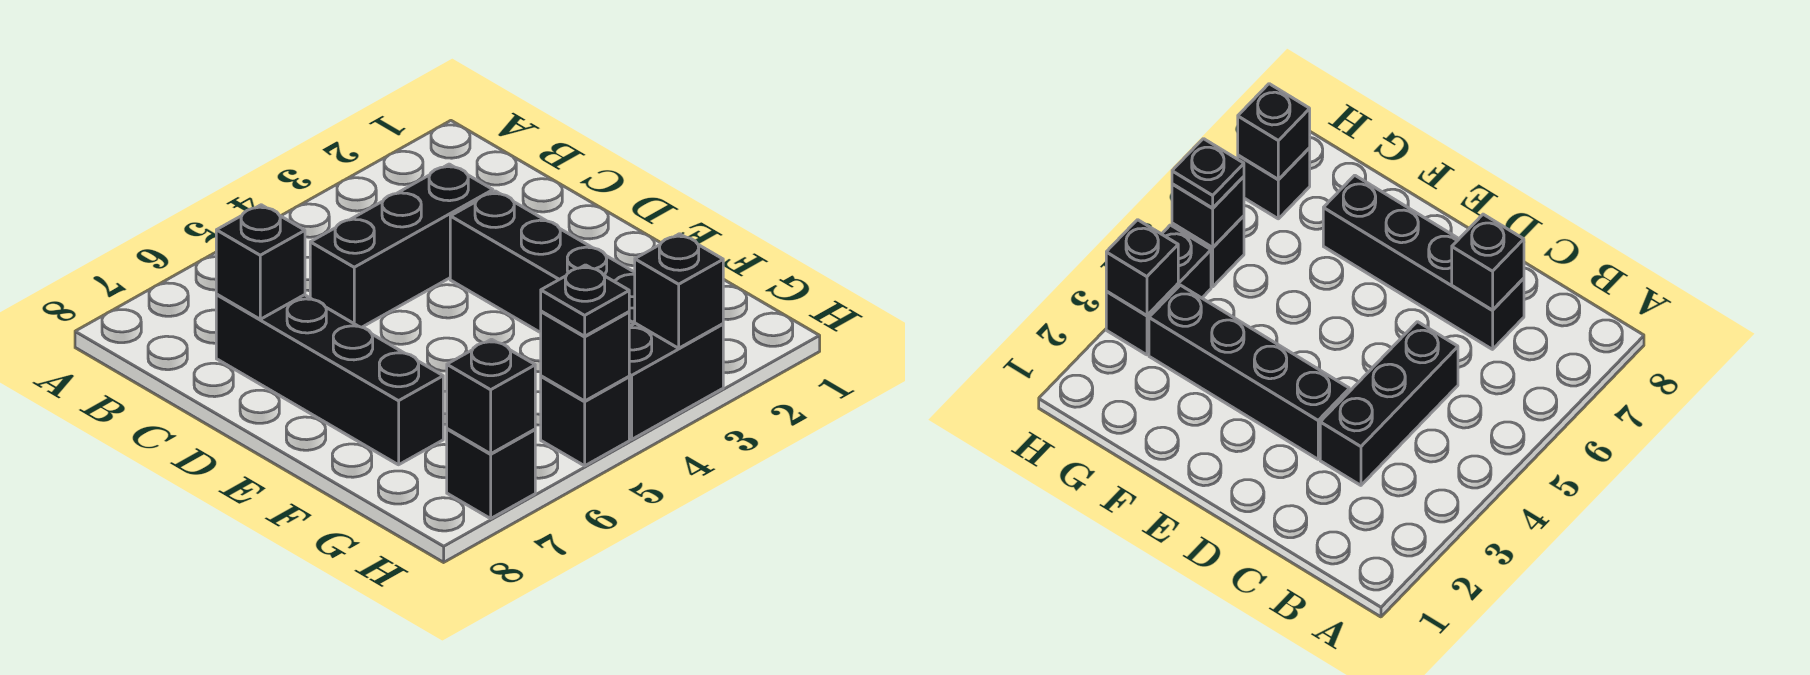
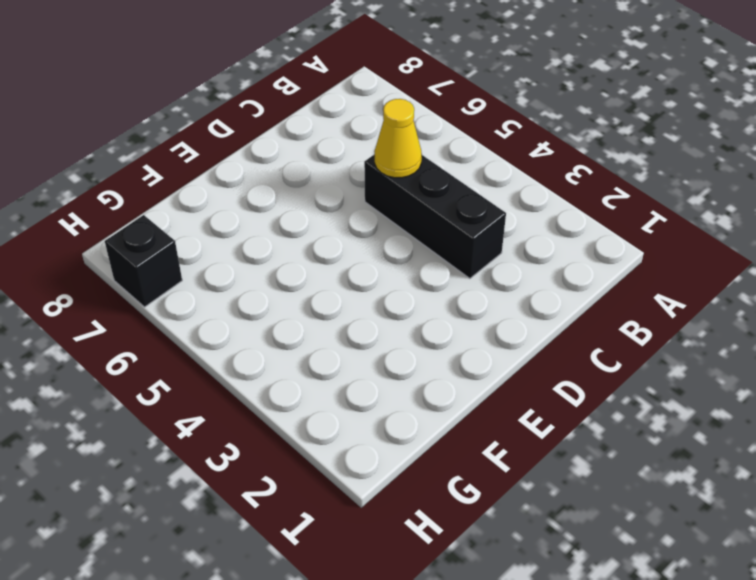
yellow cone C5 level 2 -> none
none -> black brick C7:F7 level 1
none -> black brick D3:G3 level 1

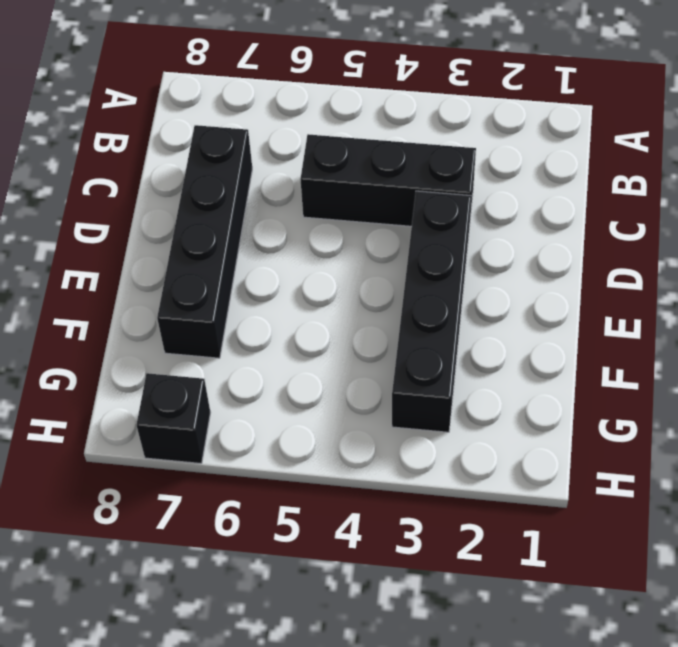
none -> black brick H3:H4 level 1
none -> black brick H5 level 1

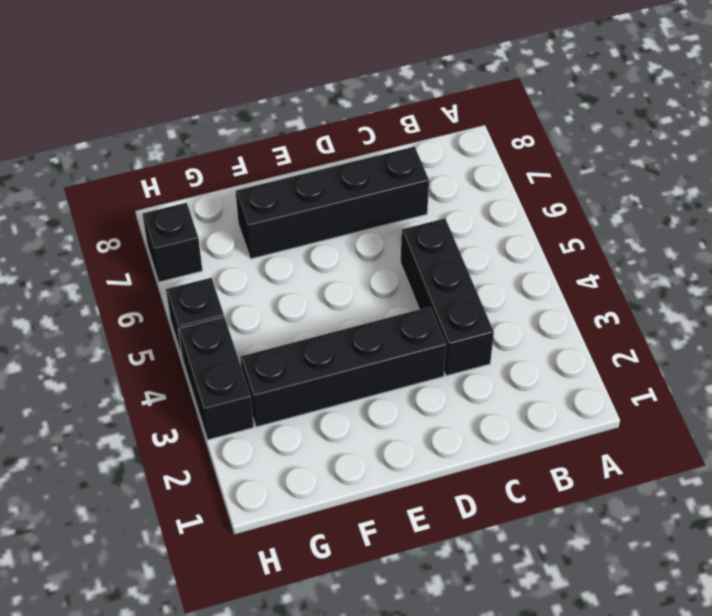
none -> black brick C7 level 2
none -> black brick H3 level 2

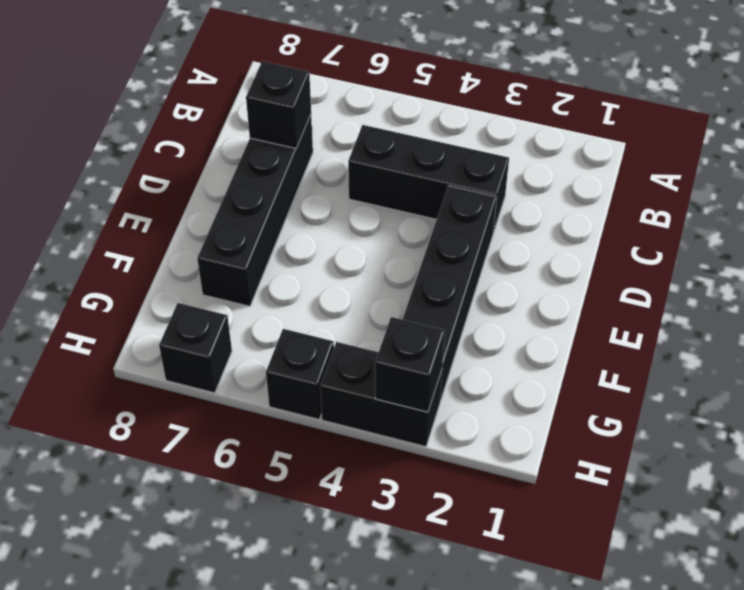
none -> black brick H5 level 2
none -> black brick H7 level 2

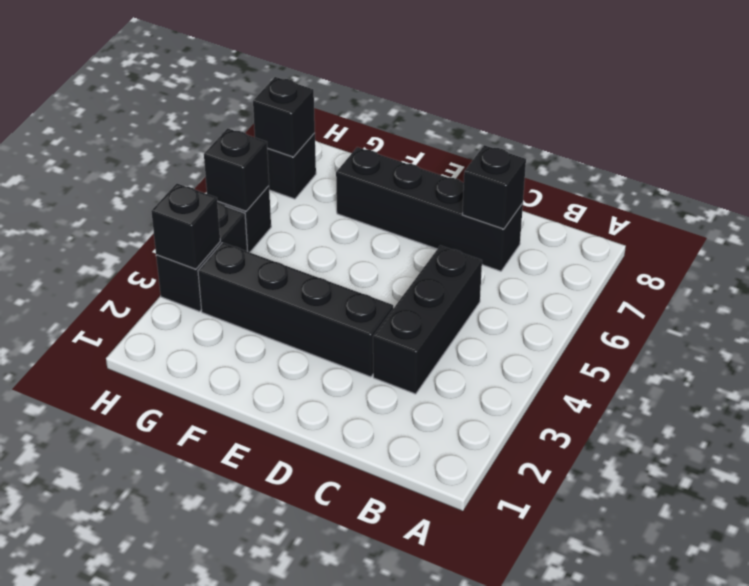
none -> black plate H5 level 3

